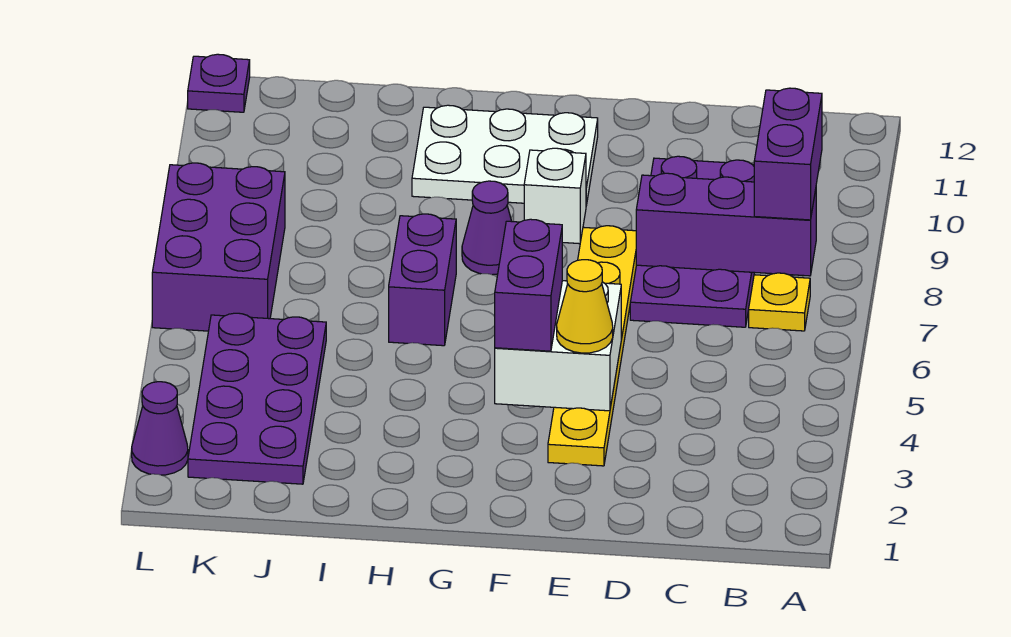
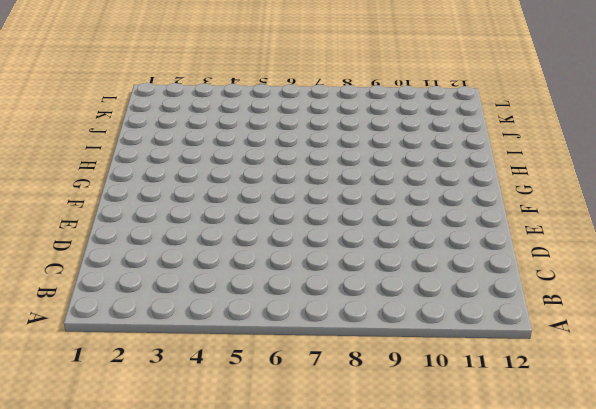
none -> yellow plate B7 level 1
none -> purple plate C7:D10 level 1
none -> yellow plate E3:E8 level 1

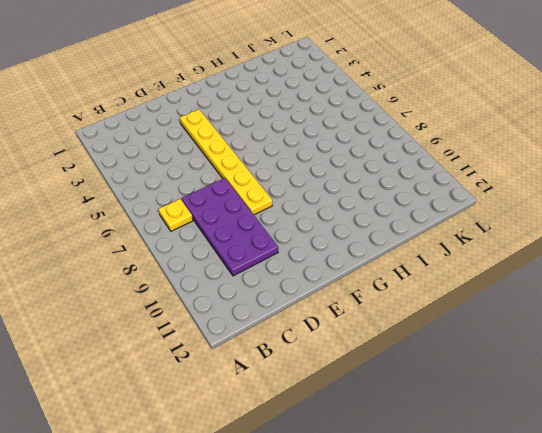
none -> white brick F9 level 1
none -> white plate F10:H11 level 1
none -> purple cone G8 level 1

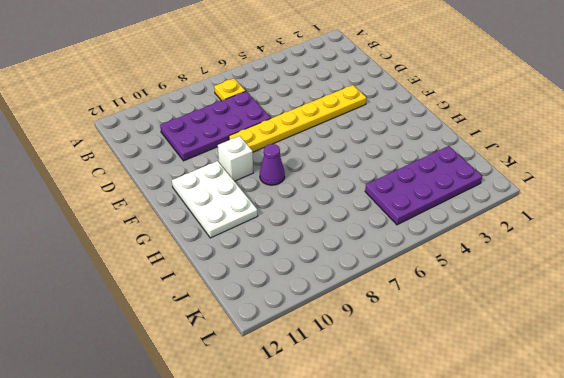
none -> purple brick H6:H7 level 1
none -> purple brick K6:L8 level 1
none -> purple cone L2 level 1

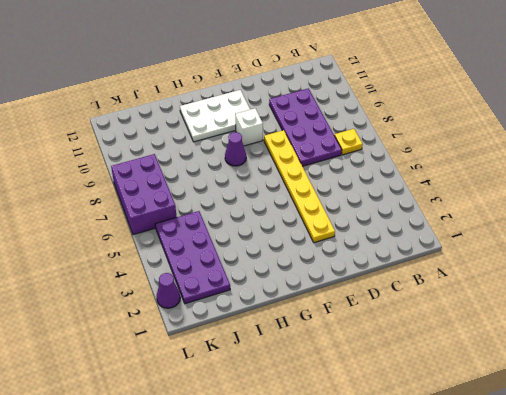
none -> purple brick H6:H7 level 1
none -> purple plate L12 level 1
none -> purple brick B8:D8 level 2

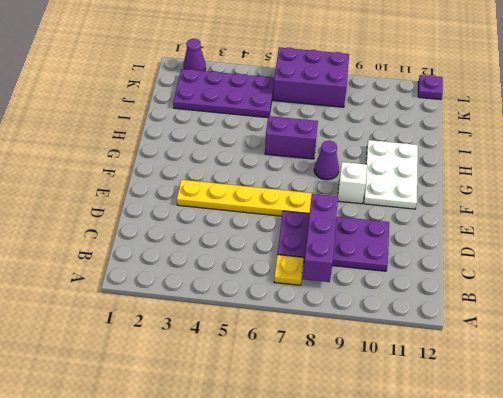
none -> white brick E4:F5 level 2
none -> purple brick B8:B9 level 3
none -> yellow cone E4 level 3

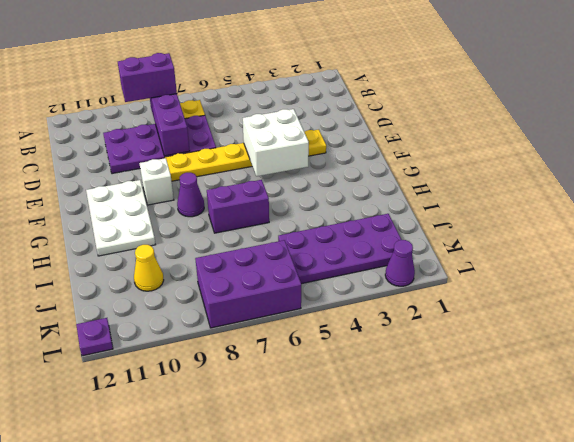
yellow cone J10 level 1 -> yellow cone E4 level 3
none -> purple brick F4:F5 level 3

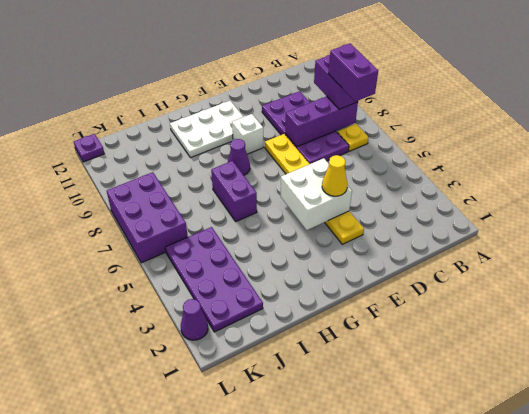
purple brick B7:B8 level 4 -> purple brick F4:F5 level 3

